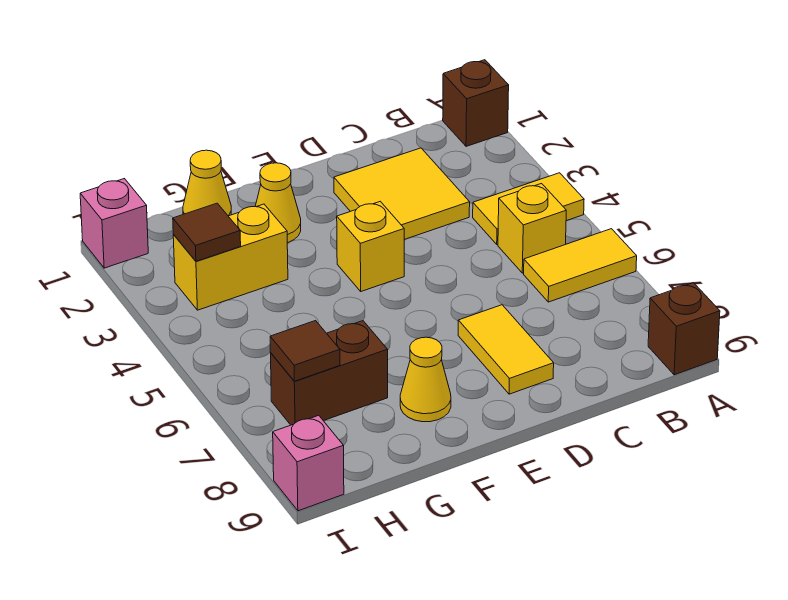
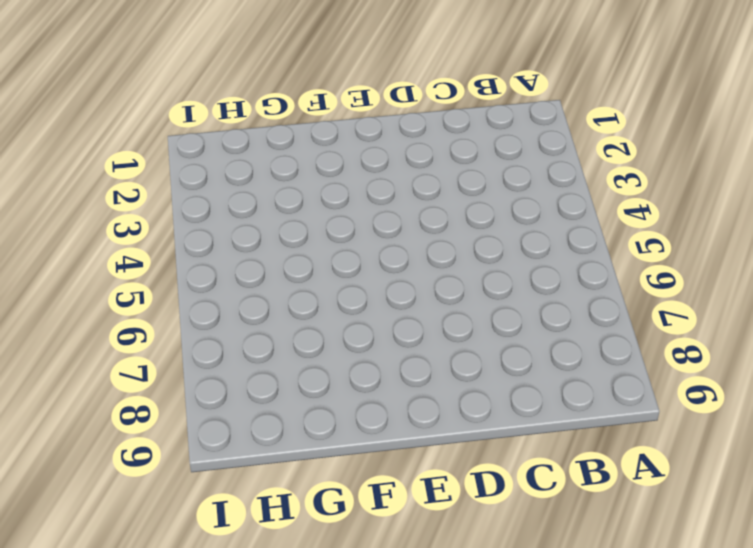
none -> brown brick A1 level 1
none -> yellow tile A4:B4 level 1
none -> yellow tile A6:B6 level 1

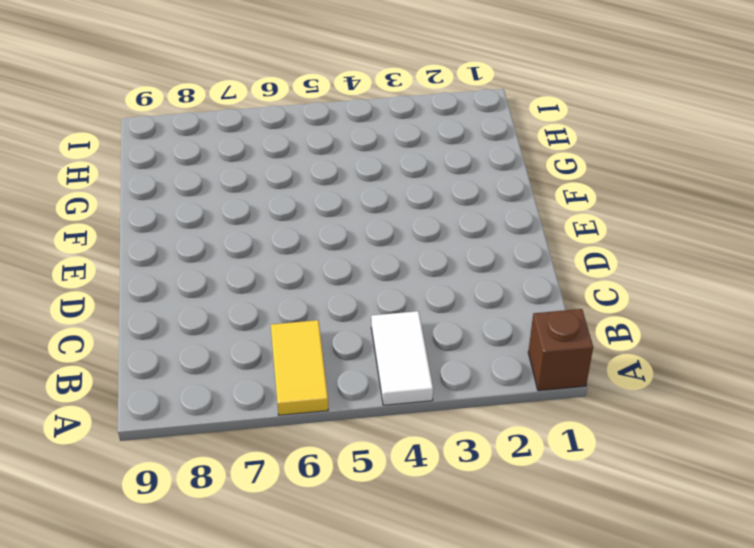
white tile A4:B4 level 1 -> yellow tile A4:B4 level 1
none -> brown brick A9 level 1
none -> yellow brick B5 level 1
none -> yellow tile C2:D3 level 1

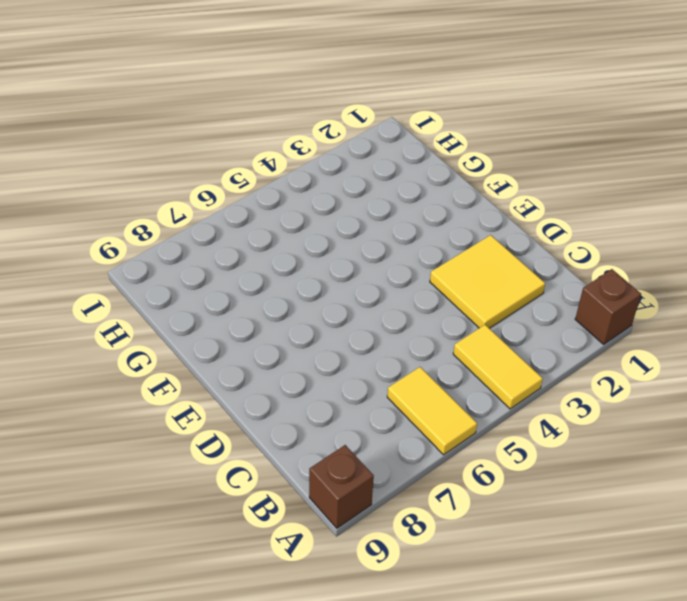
none -> yellow brick B5 level 1
none -> yellow tile D7:D8 level 1
none -> yellow brick E4 level 1

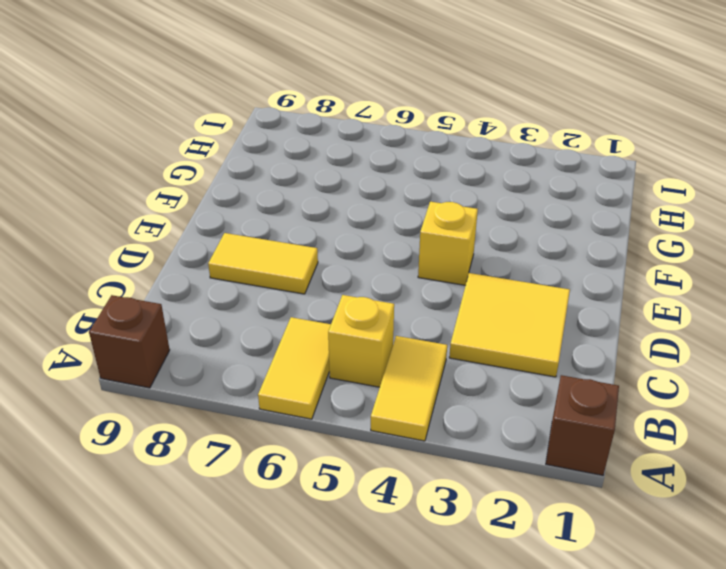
none -> yellow cone F2 level 1
none -> yellow cone F8 level 1
none -> yellow cone G1 level 1

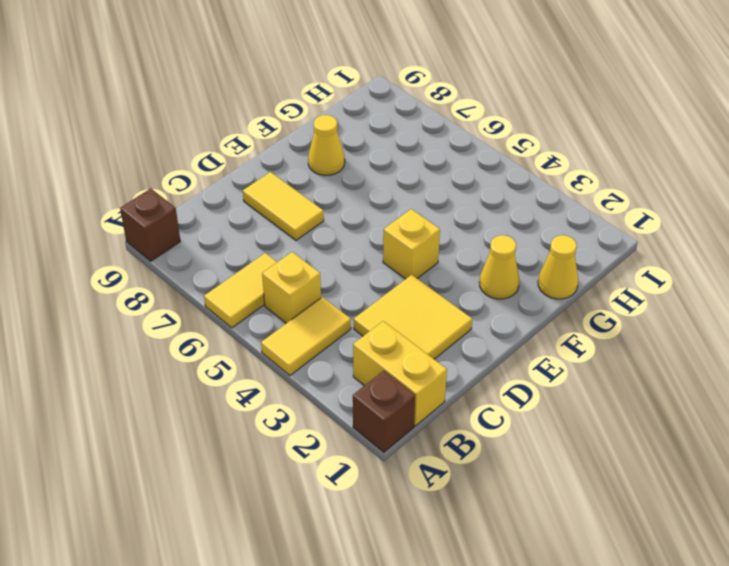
yellow brick B1:B2 level 1 -> yellow brick G3:H3 level 1
none -> brown brick G7:H7 level 1
none -> pink brick I1 level 1
none -> pink brick I9 level 1

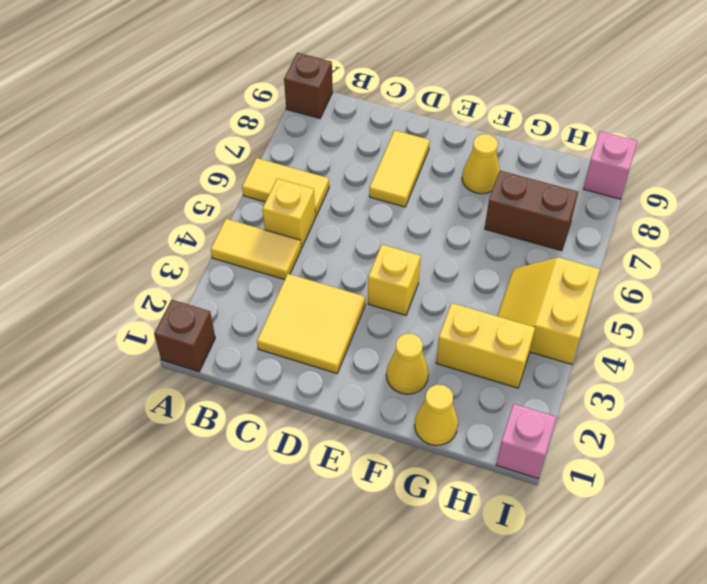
yellow slope H4:I5 level 1 top I -> none
none -> brown tile H3 level 2
none -> brown tile H7 level 2

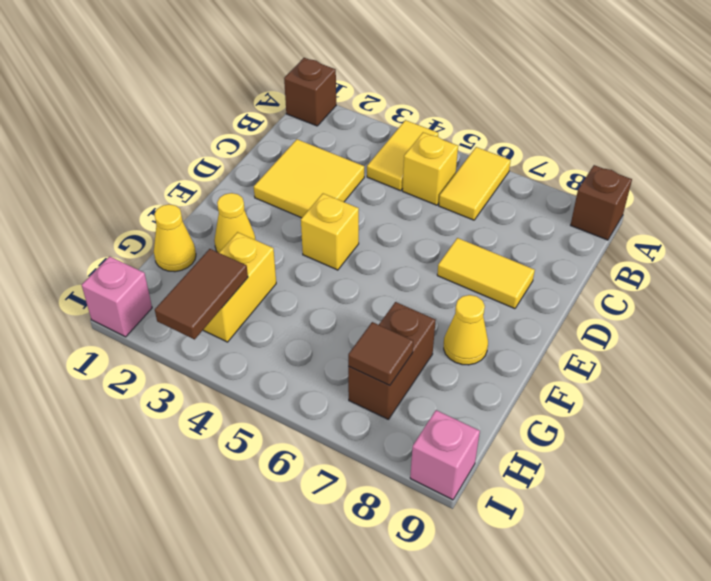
brown tile H3:I3 level 2 -> brown tile H3 level 2

